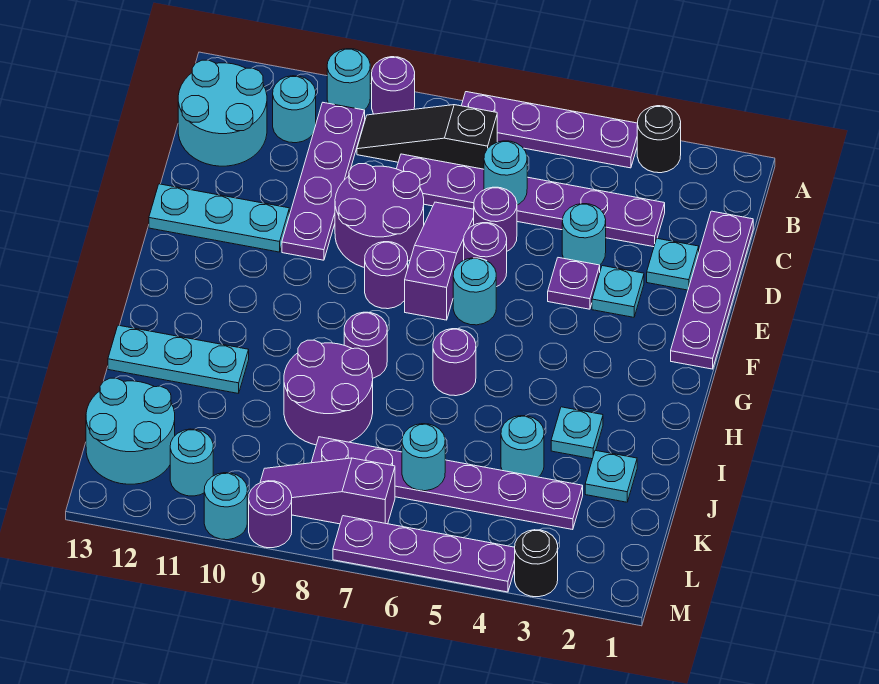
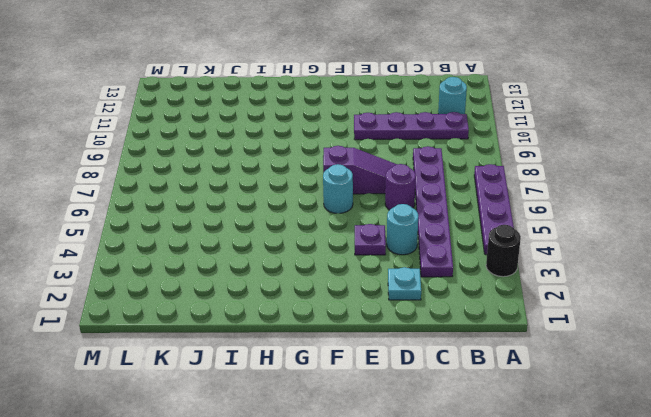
none -> purple round brick A9 level 1
none -> cyan round brick A10 level 1
none -> black slope B7:B9 level 1 top 7
none -> cyan round brick B12:C13 level 1

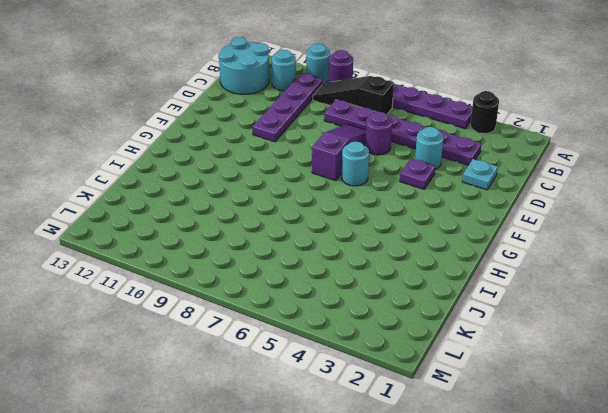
none -> purple plate C1:F1 level 1
none -> purple round brick D8:E9 level 1
none -> cyan plate E3 level 1
none -> purple round brick E6 level 1

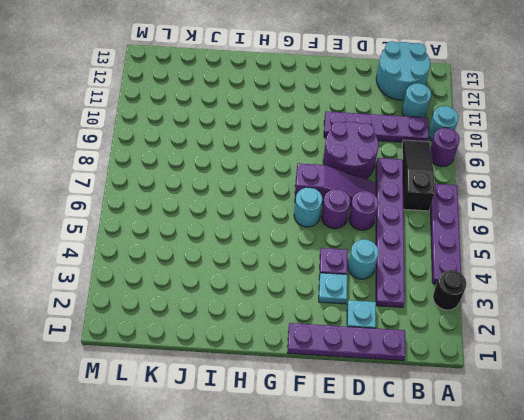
none -> cyan plate E11:E13 level 1
none -> purple round brick F8 level 1
none -> purple round brick H6 level 1
none -> purple round brick H8 level 1

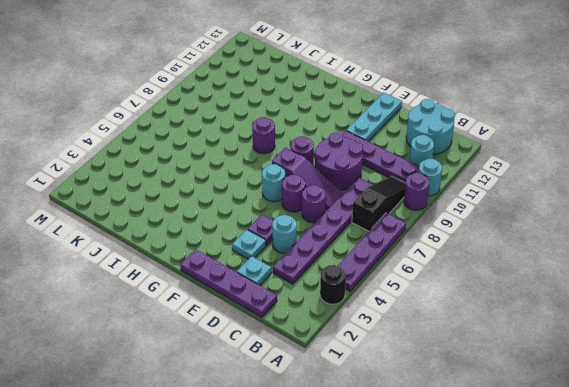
none -> purple round brick H6 level 1
none -> cyan plate I3 level 1
none -> purple round brick I8:J9 level 1
none -> cyan plate I11:I13 level 1

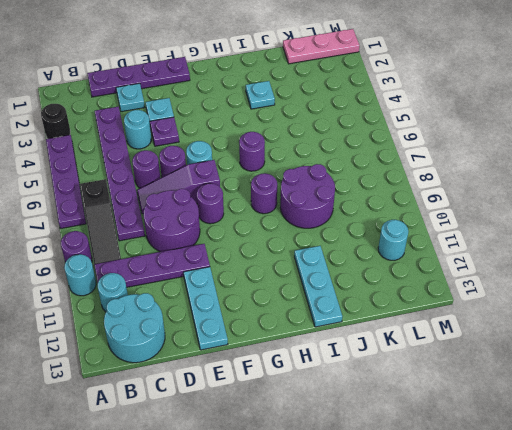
pink plate K1:M1 level 1 -> none
none -> cyan plate J2 level 1
none -> cyan round brick J4 level 1
none -> purple plate K3:K8 level 1
none -> cyan round brick K12:L13 level 1

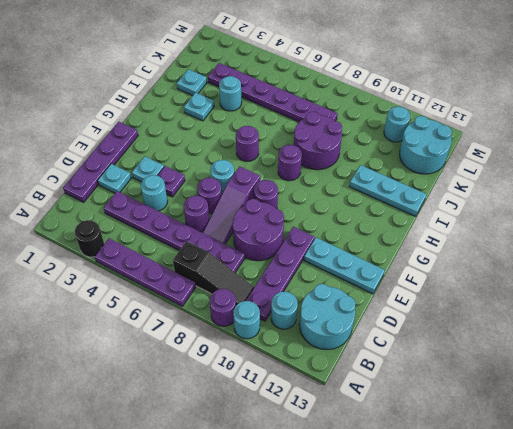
none -> purple slope L7:L9 level 1 top 7
none -> black round brick M3 level 1
none -> purple plate M4:M7 level 1
none -> purple round brick M9 level 1

